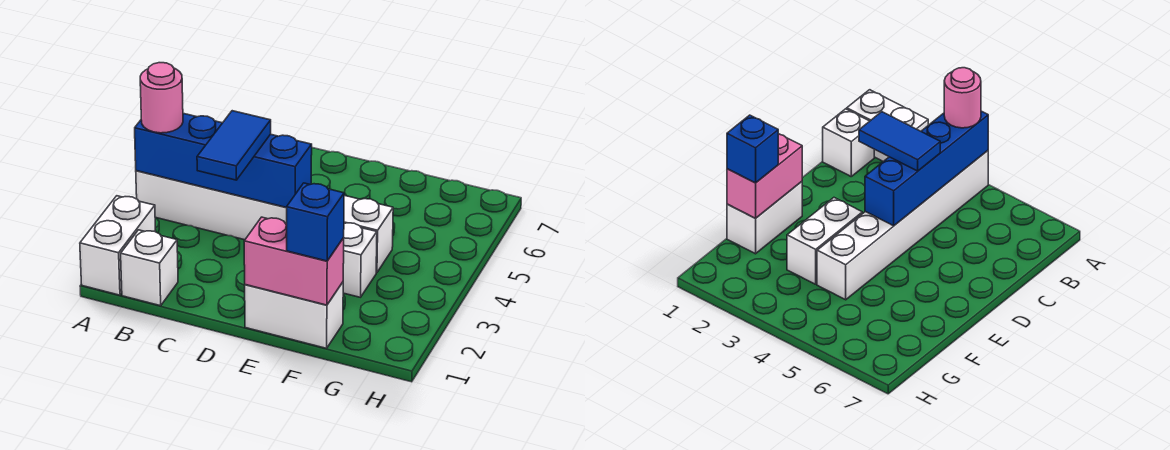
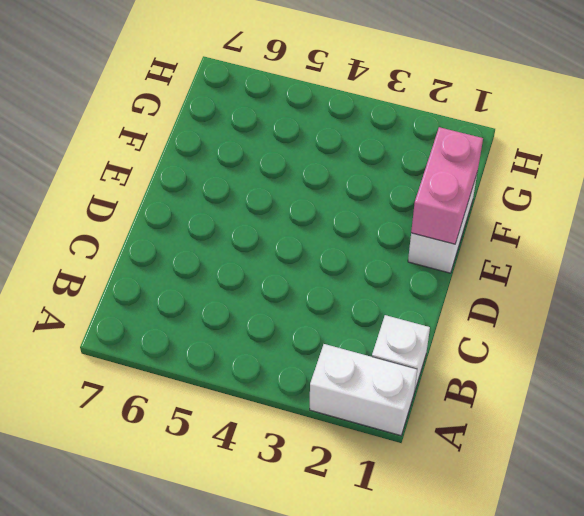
none -> white brick A4:F4 level 1
none -> white brick E3:F3 level 1

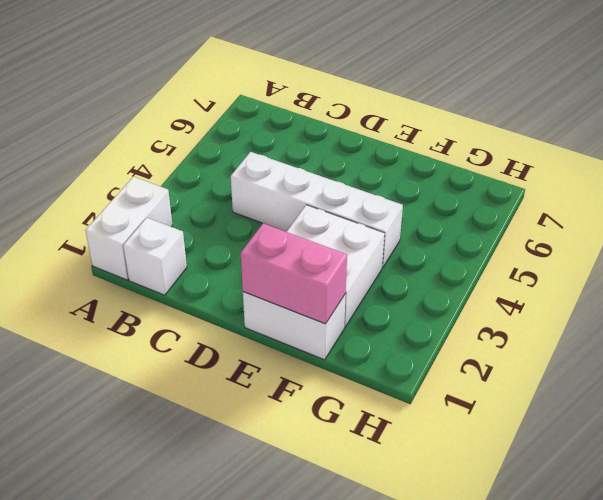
white brick C4:F4 level 1 -> white brick A4:F4 level 1
white brick E2:F3 level 1 -> white brick E3:F3 level 1
none -> blue brick A4:D4 level 2
none -> pink round brick A4 level 3

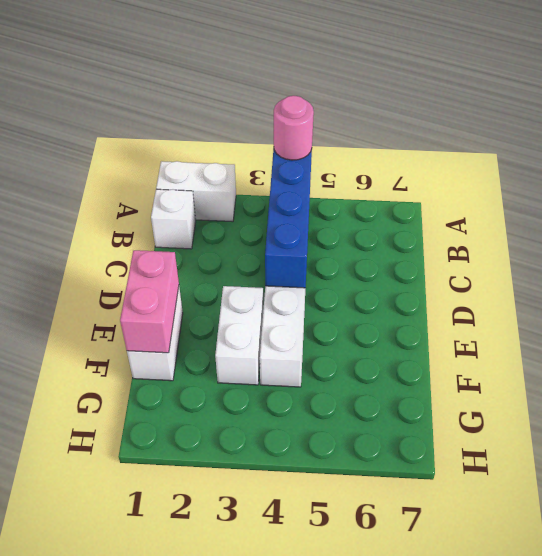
none -> blue tile C3:C4 level 3
none -> blue brick F1 level 3

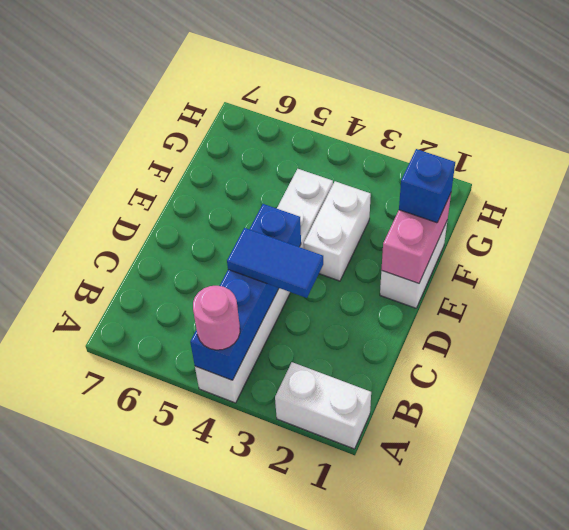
none -> white brick B1 level 1

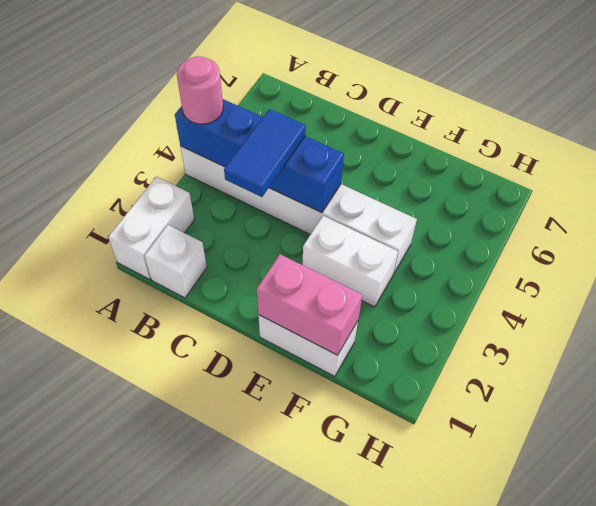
none -> blue brick F1 level 3

